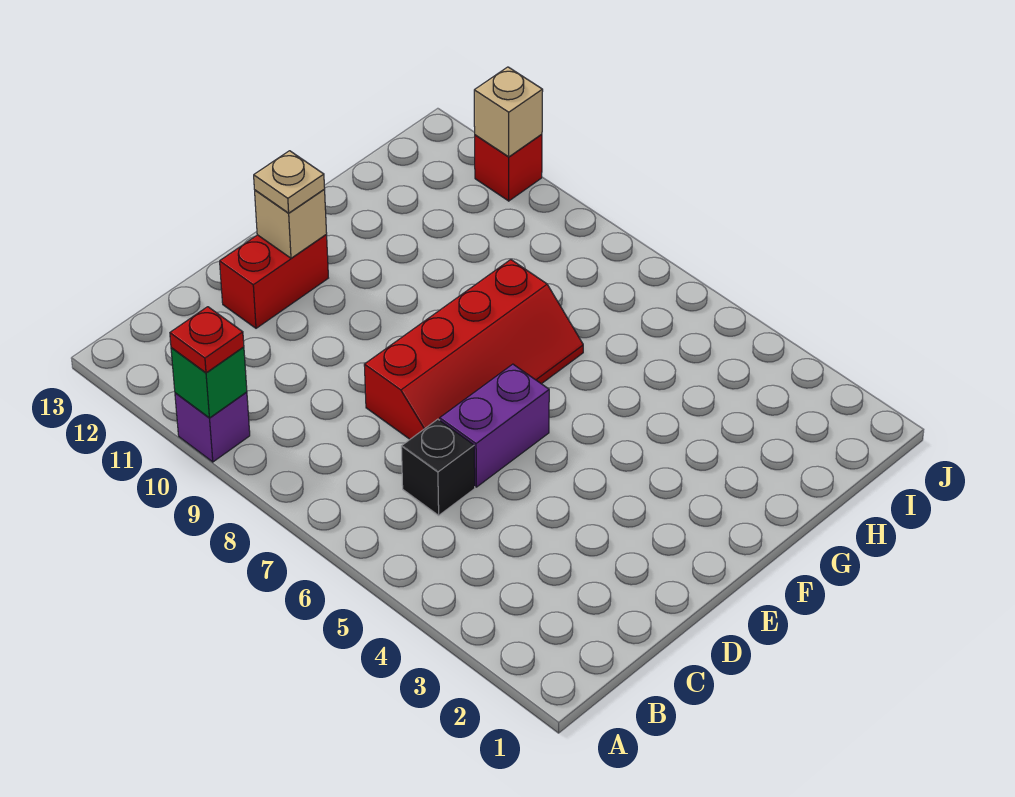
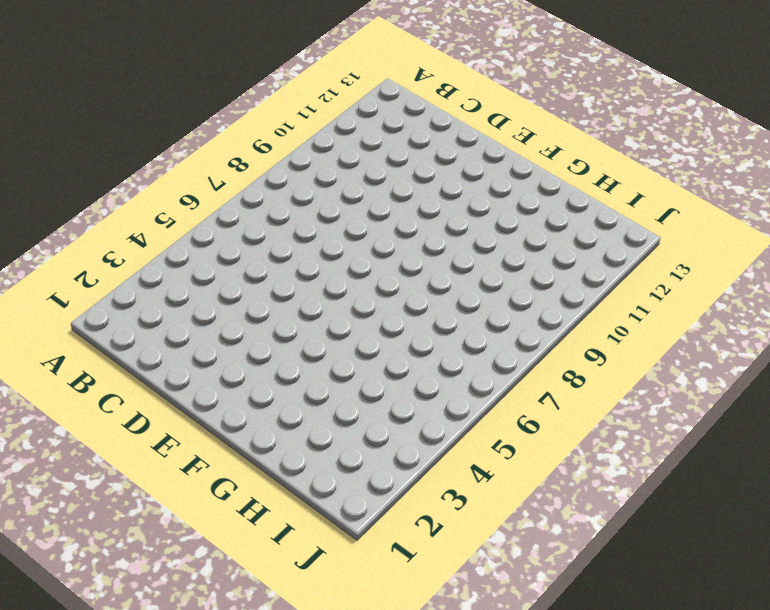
none -> purple brick A10 level 1
none -> black brick C6 level 1

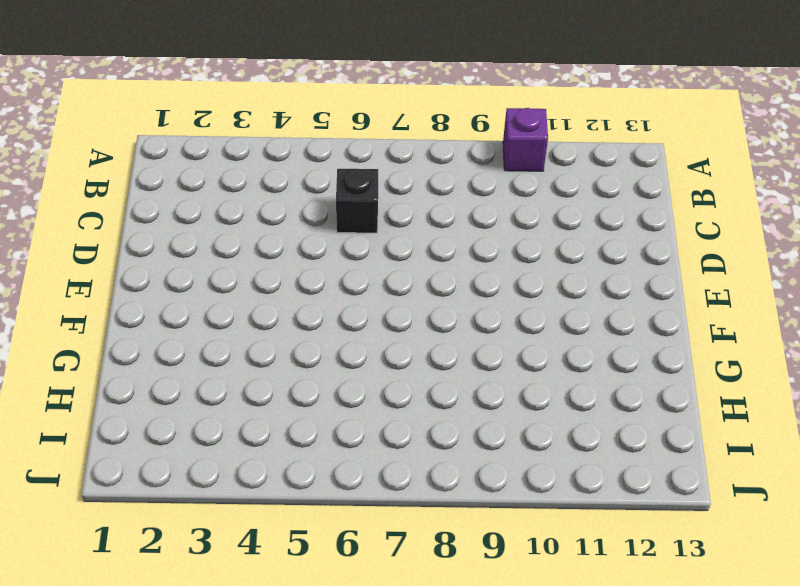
none -> purple brick D6:E6 level 1
none -> red slope D7:G8 level 1 top 8

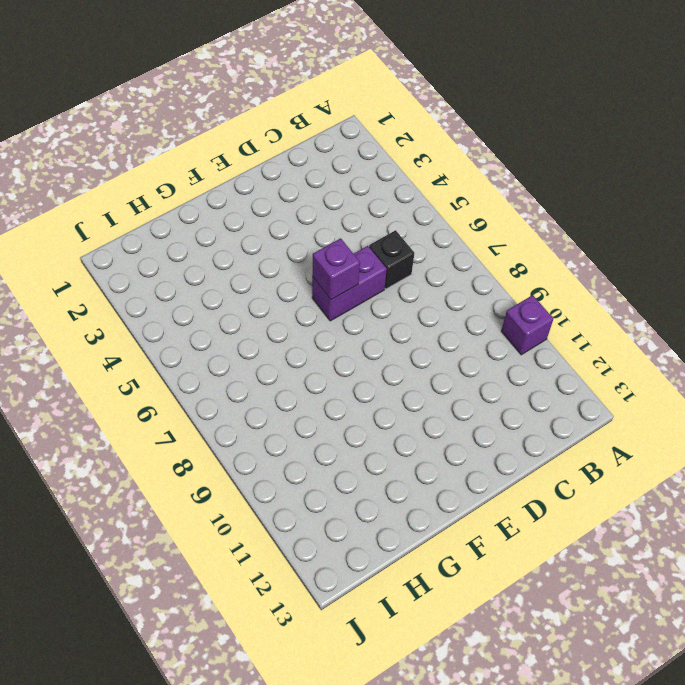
purple brick E6 level 2 -> none
none -> red slope D7:G8 level 1 top 8
none -> red brick D12:E12 level 1

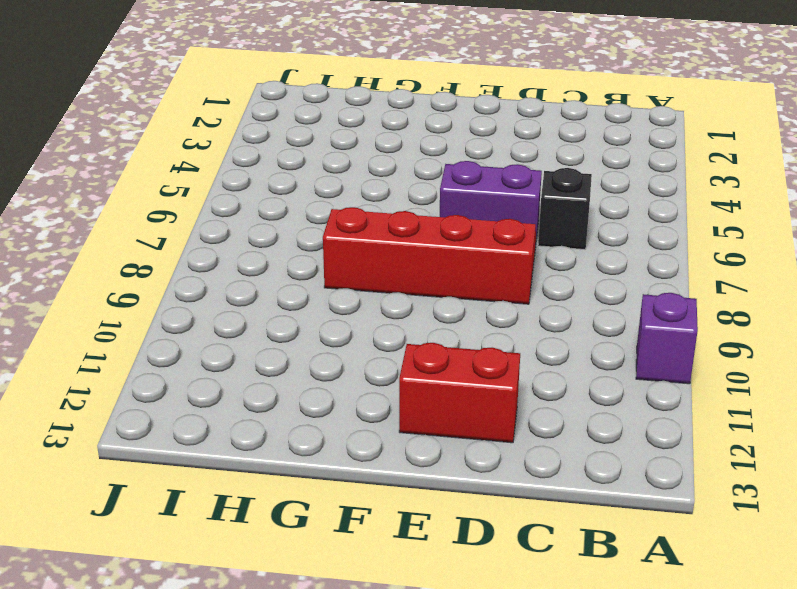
none -> red brick J11 level 1
none -> green brick A10 level 2

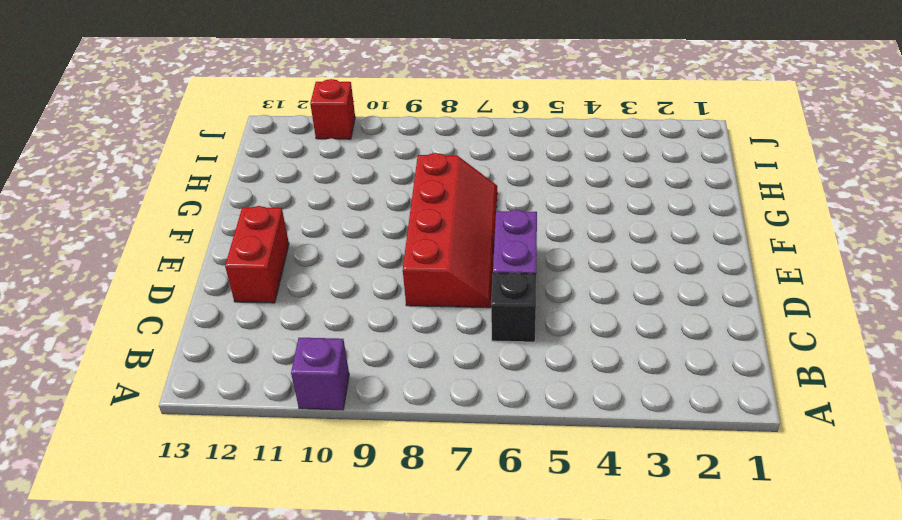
none -> green brick A10 level 2
none -> tan brick E12 level 2

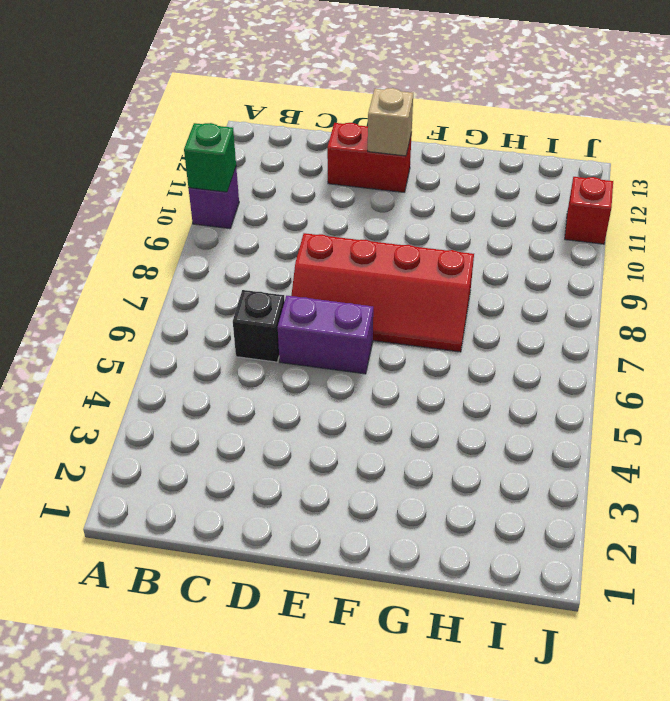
none -> tan brick J11 level 2
none -> red plate A10 level 3

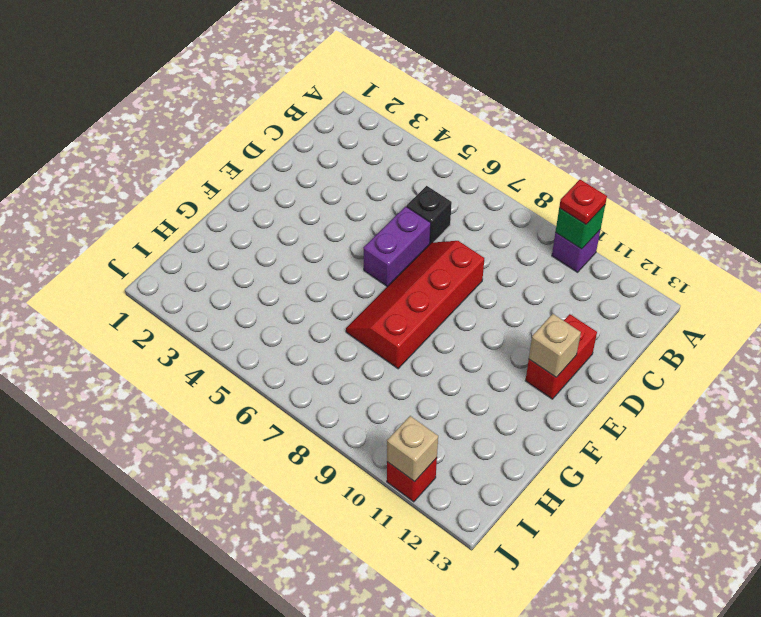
none -> tan plate E12 level 3

